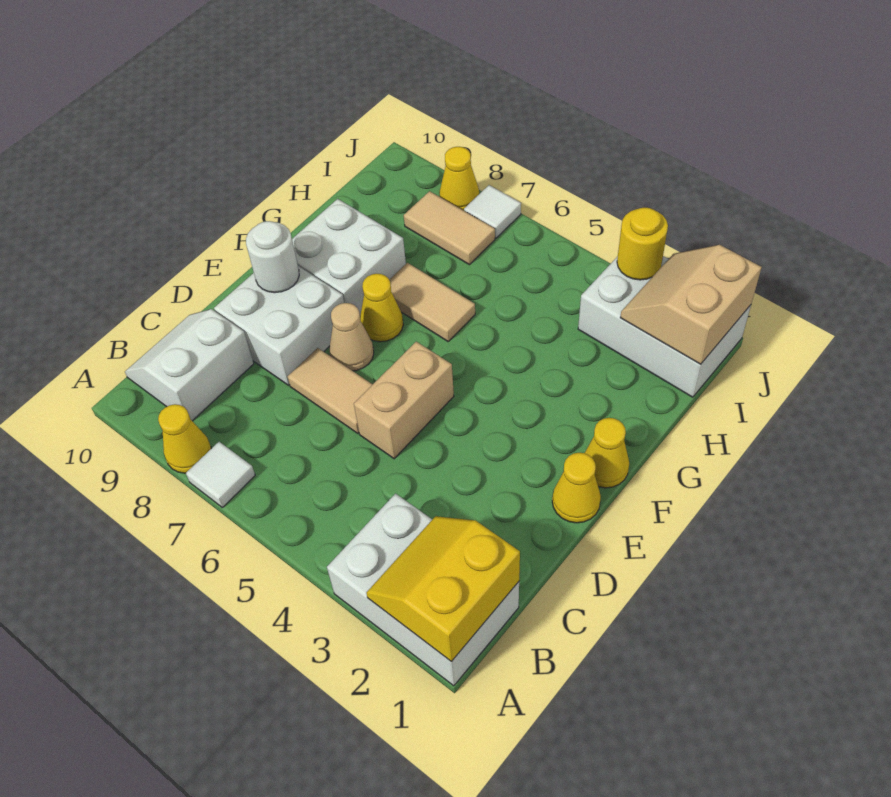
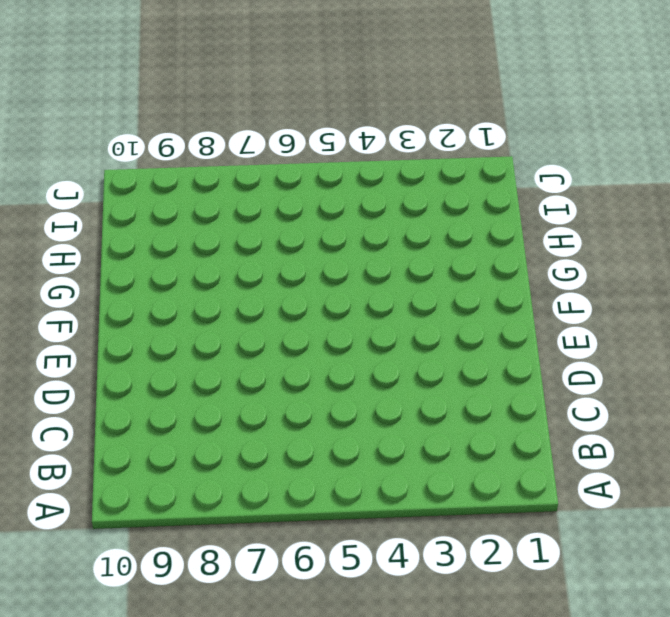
none -> white brick A1:B3 level 1
none -> white tile A7 level 1
none -> yellow cone A8 level 1

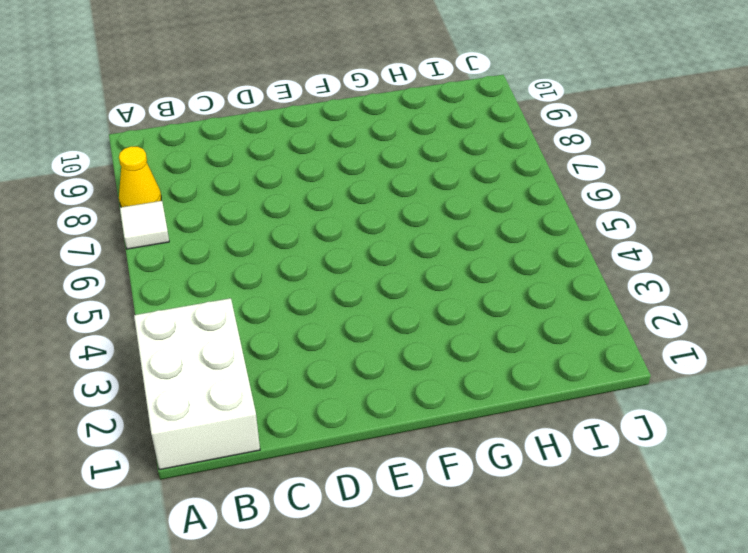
none -> white slope B9:C10 level 1 top 9
none -> tan brick D5:E5 level 1
none -> tan tile D6:D7 level 1

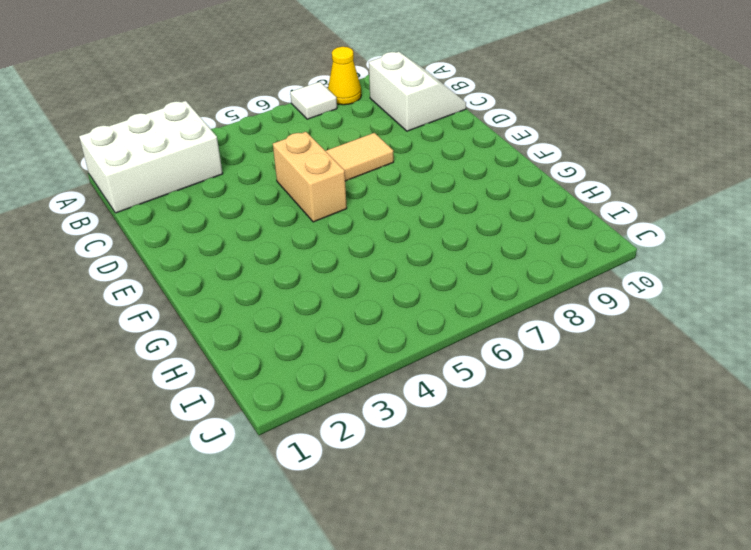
none -> white brick D8:E9 level 1
none -> yellow cone E1 level 1
none -> tan cone E7 level 1

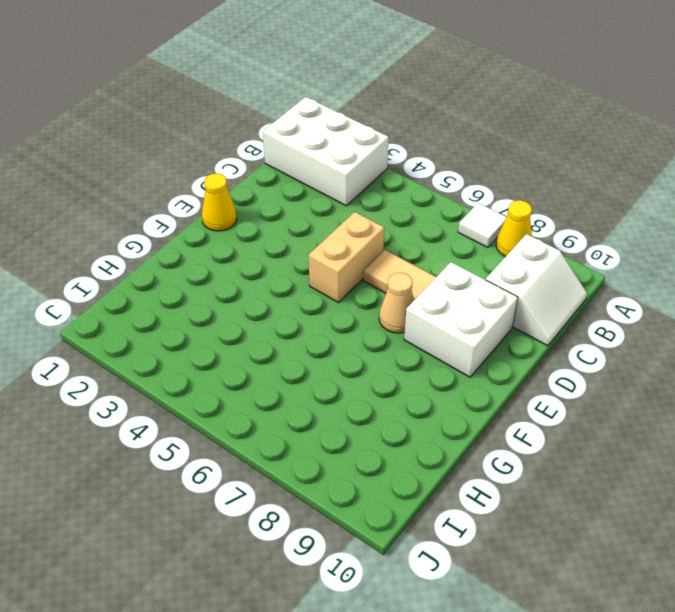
none -> yellow cone F1 level 1
none -> yellow cone F7 level 1
none -> white brick F8:G9 level 1

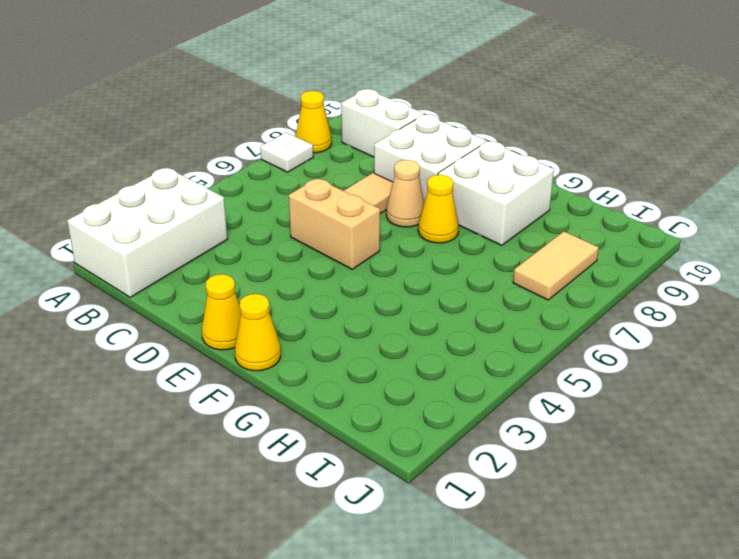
none -> tan tile G6:G7 level 1
none -> white brick I1:J3 level 1
none -> white tile J7 level 1

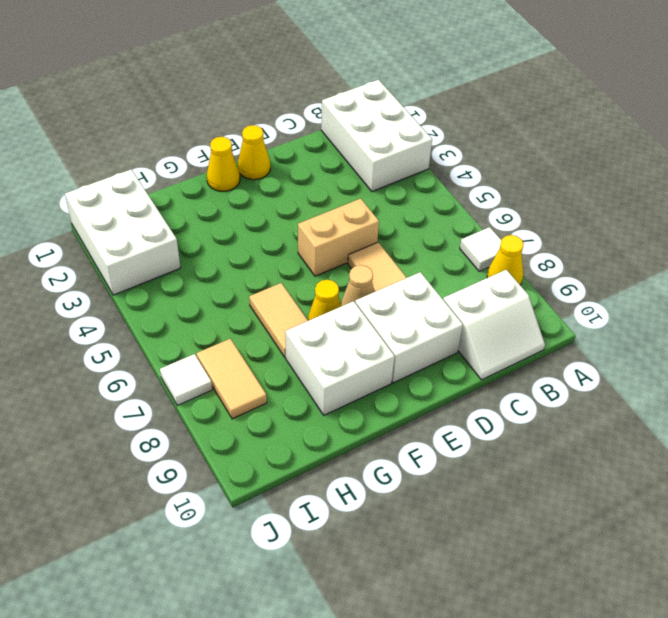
none -> yellow cone J8 level 1
none -> yellow slope A1:B2 level 2 top 1
none -> white round brick E9 level 2

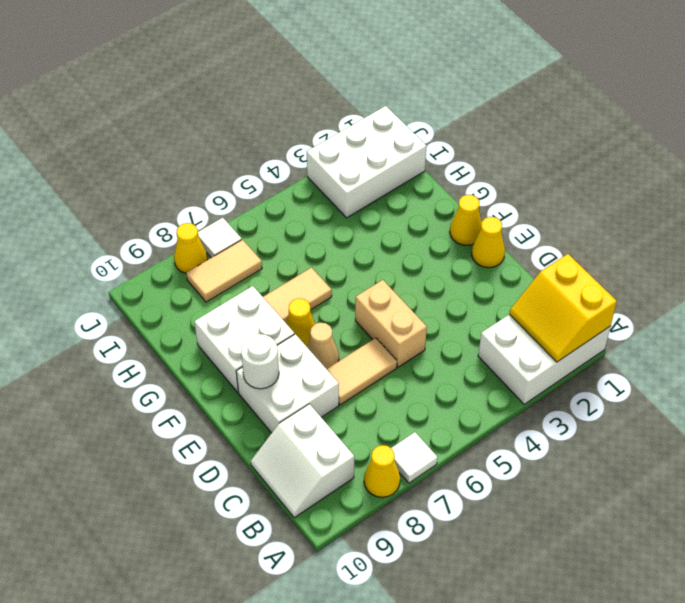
none -> tan slope I1:J2 level 2 top 1
none -> yellow round brick J3 level 2

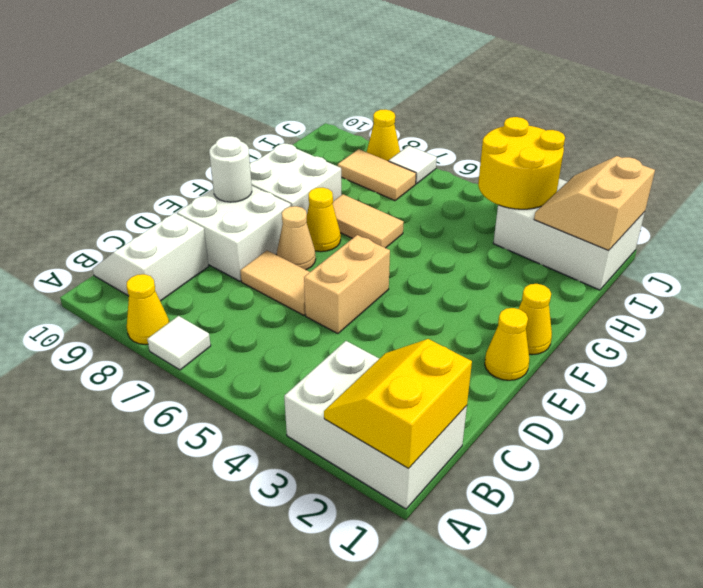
yellow round brick I3:J4 level 2 -> yellow round brick J3 level 2

